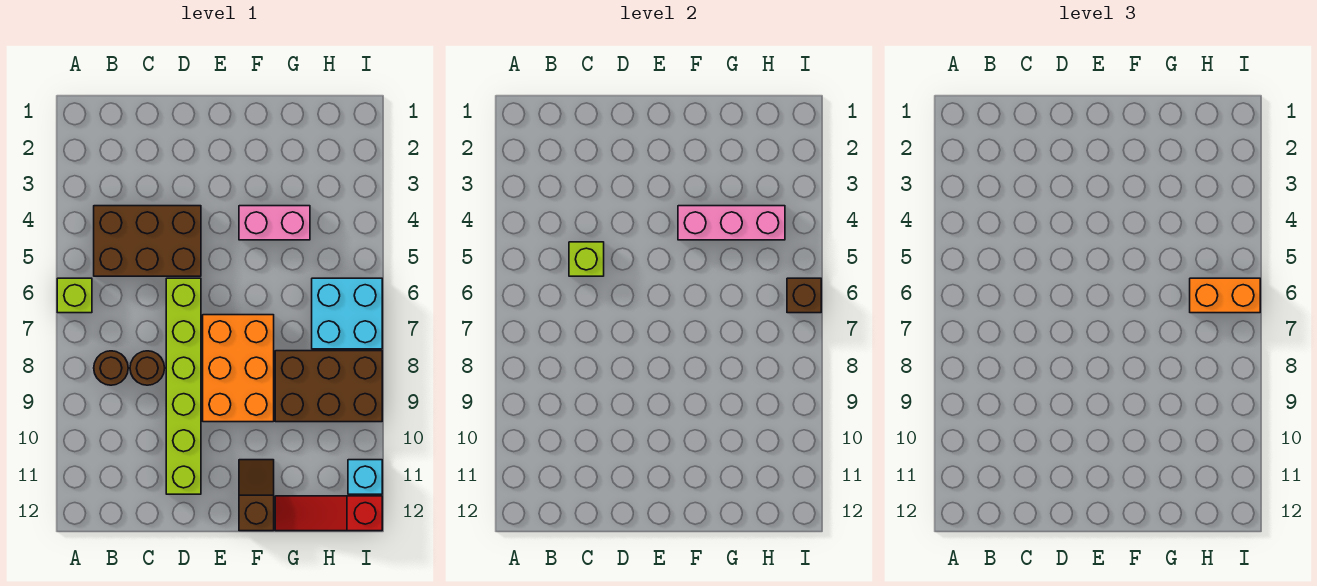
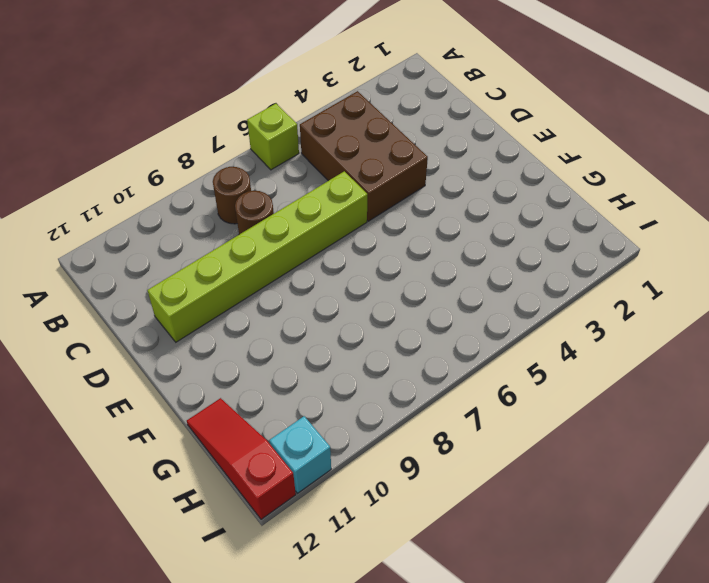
none -> orange brick E7:F9 level 1
none -> pink brick F4:G4 level 1
none -> brown slope F11:F12 level 1 top 12

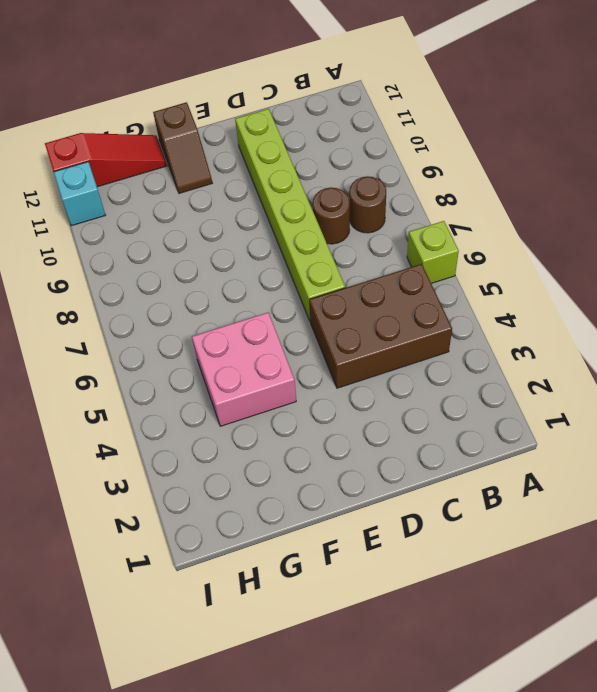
pink brick F4:G5 level 1 -> pink brick F4:G4 level 1
none -> orange brick E7:F9 level 1
none -> brown brick G8:I9 level 1
none -> cyan brick H6:I7 level 1

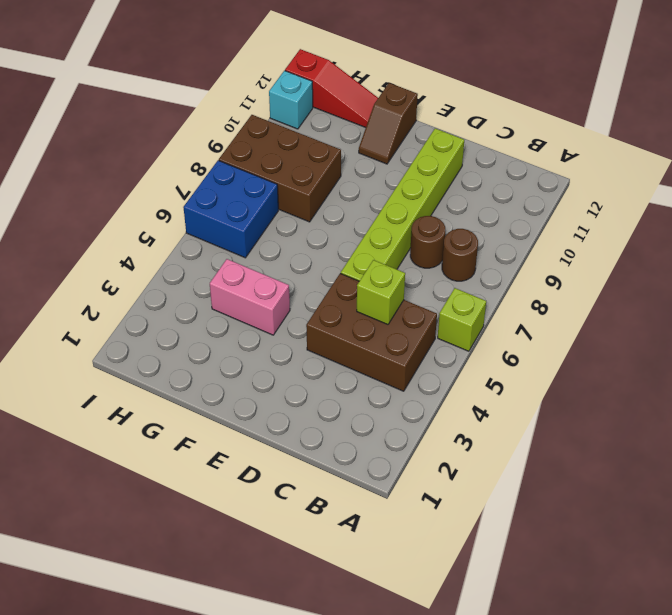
blue brick H6:I7 level 1 -> cyan brick H6:I7 level 1
none -> orange brick E7:F9 level 1
none -> pink brick F4:H4 level 2
none -> brown brick I6 level 2

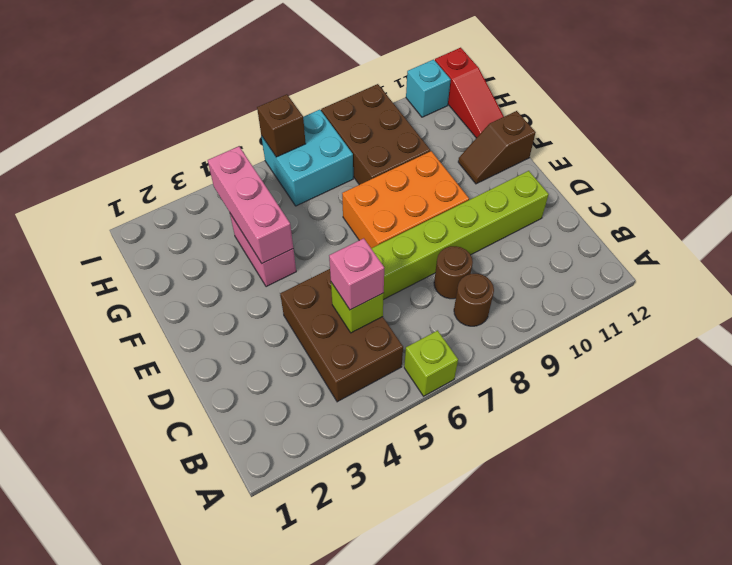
pink brick C5 level 3 -> none
none -> orange brick H6:I6 level 3

